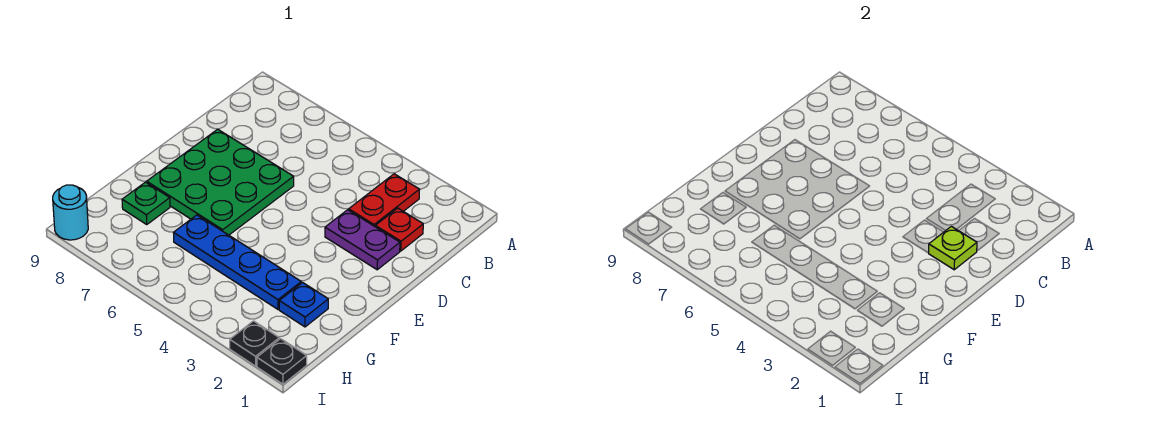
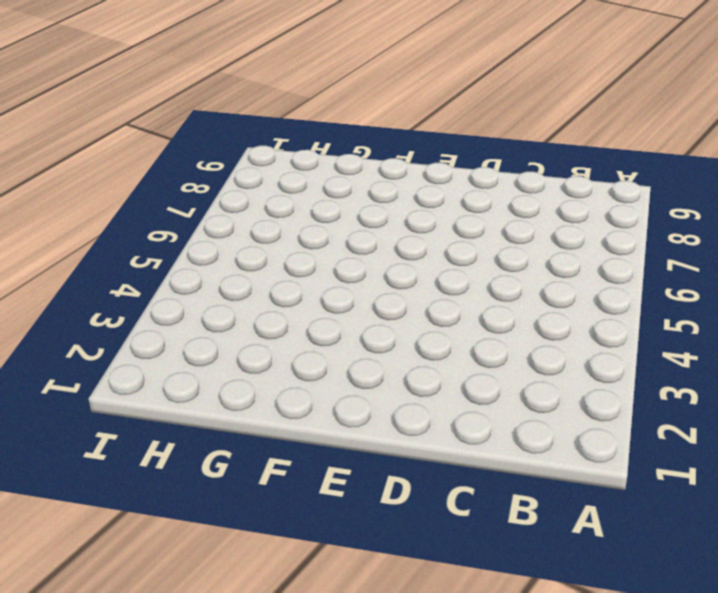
none -> red plate B3:C3 level 1
none -> red plate C2 level 1

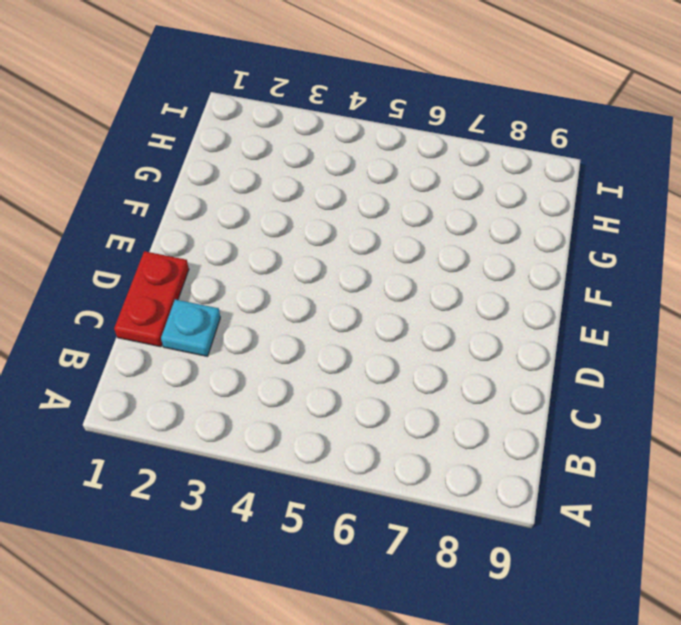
red plate C1:D1 level 1 -> red plate B3:C3 level 1
cyan plate C2 level 1 -> red plate C2 level 1
none -> purple plate D2:D3 level 1
none -> green plate D6:F8 level 1

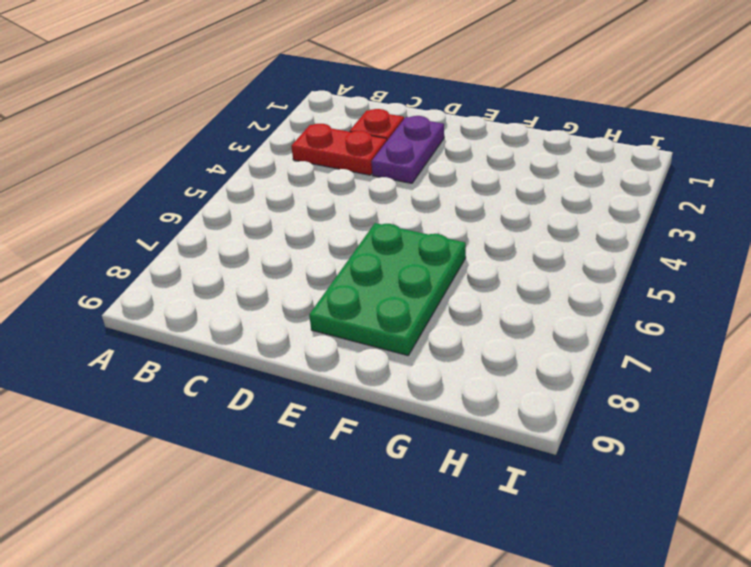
green plate E6:F8 level 1 -> green plate D6:F8 level 1
none -> blue plate G2 level 1
none -> blue plate G3:G6 level 1

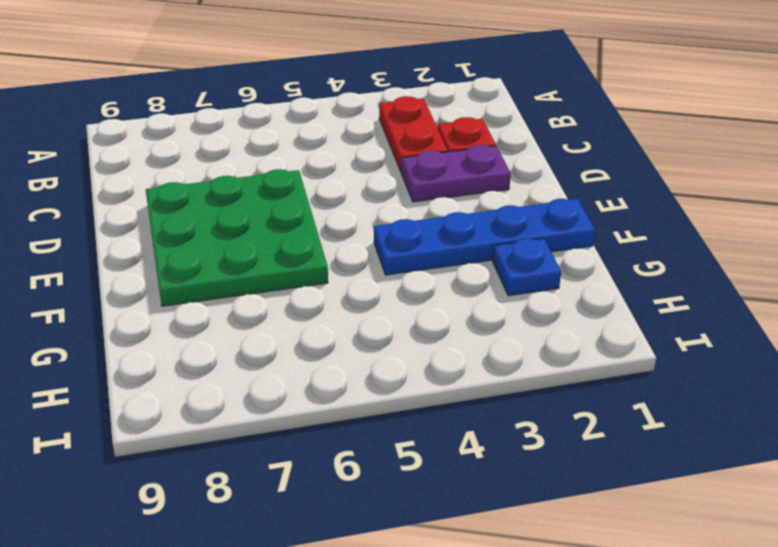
blue plate F1:F4 level 1 -> blue plate G3:G6 level 1
none -> green plate G8 level 1
none -> black plate I1 level 1

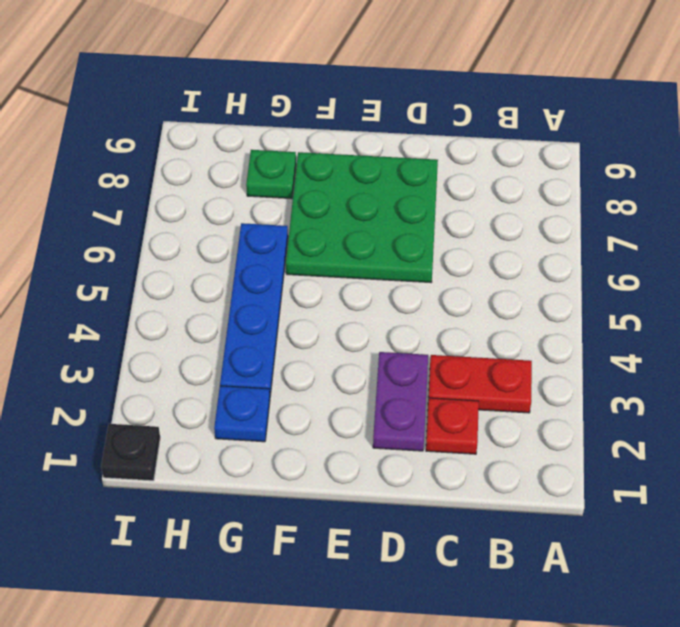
none -> black plate I2 level 1
none -> cyan round brick I9 level 1

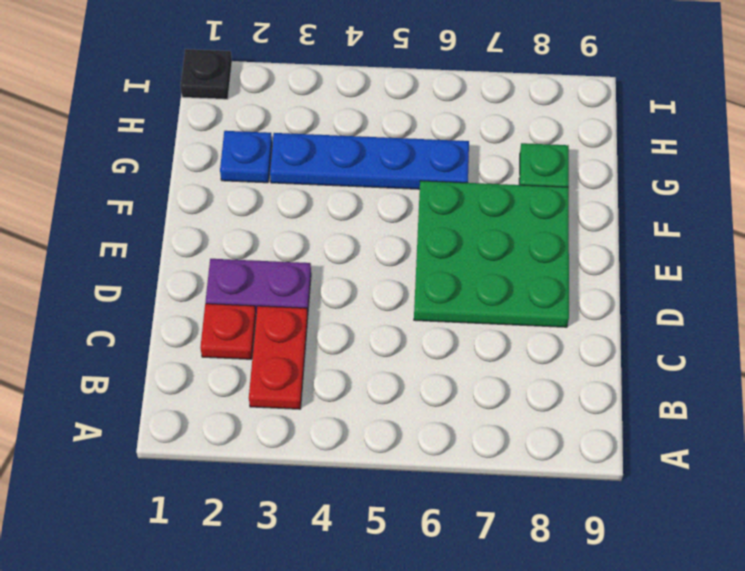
none -> black plate I2 level 1
none -> cyan round brick I9 level 1

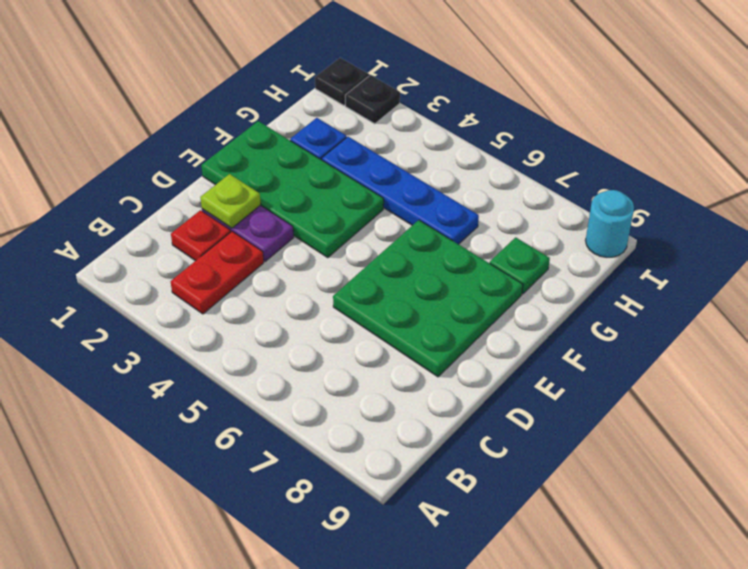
green plate E1:F4 level 1 -> none

